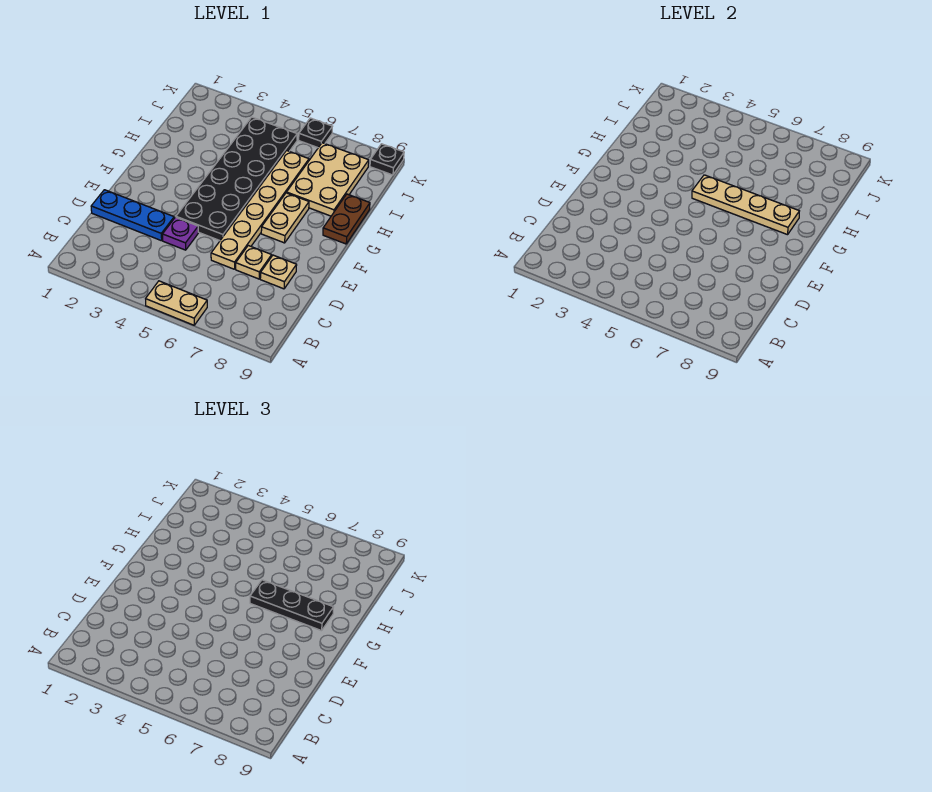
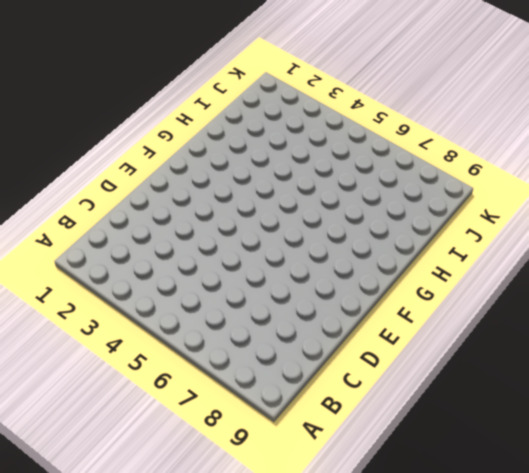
none -> tan plate A5:A6 level 1
none -> blue plate D1:D3 level 1
none -> purple plate D4 level 1

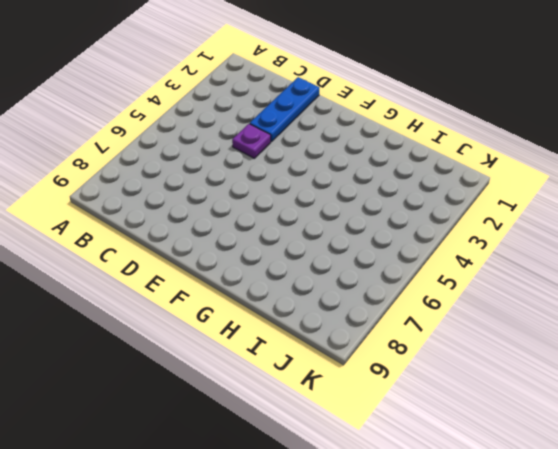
none -> tan plate A5:A6 level 1
none -> tan plate D6:I6 level 1
none -> tan plate D7 level 1

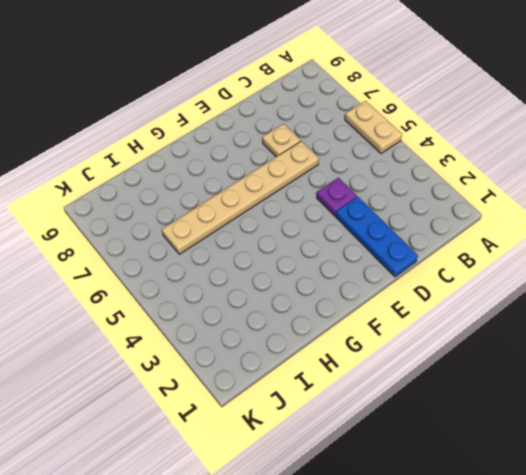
none -> tan plate D8 level 1
none -> black plate E4:J5 level 1
none -> tan plate F7:G7 level 1

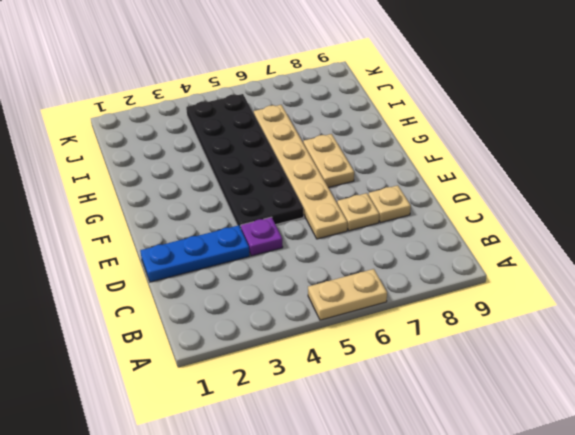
none -> brown plate G9:H9 level 1
none -> tan plate H7:J8 level 1
none -> black plate K6 level 1

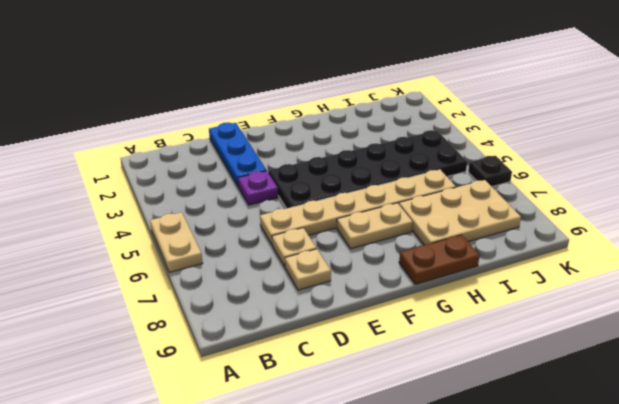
none -> black plate K9 level 1
none -> tan plate G5:G8 level 2
none -> black plate G6:G8 level 3

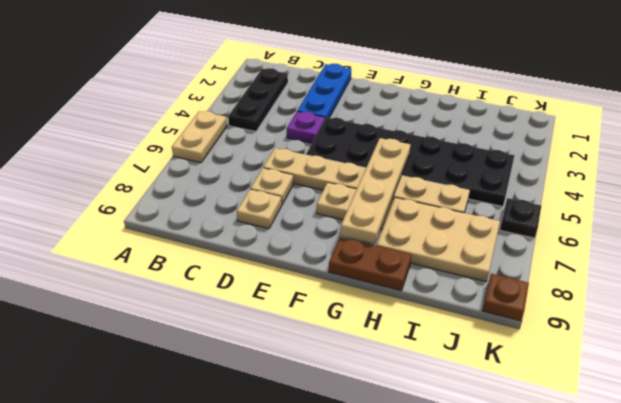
black plate B2:B4 level 1 -> black plate G6:G8 level 3
brown plate K9 level 1 -> black plate K9 level 1

